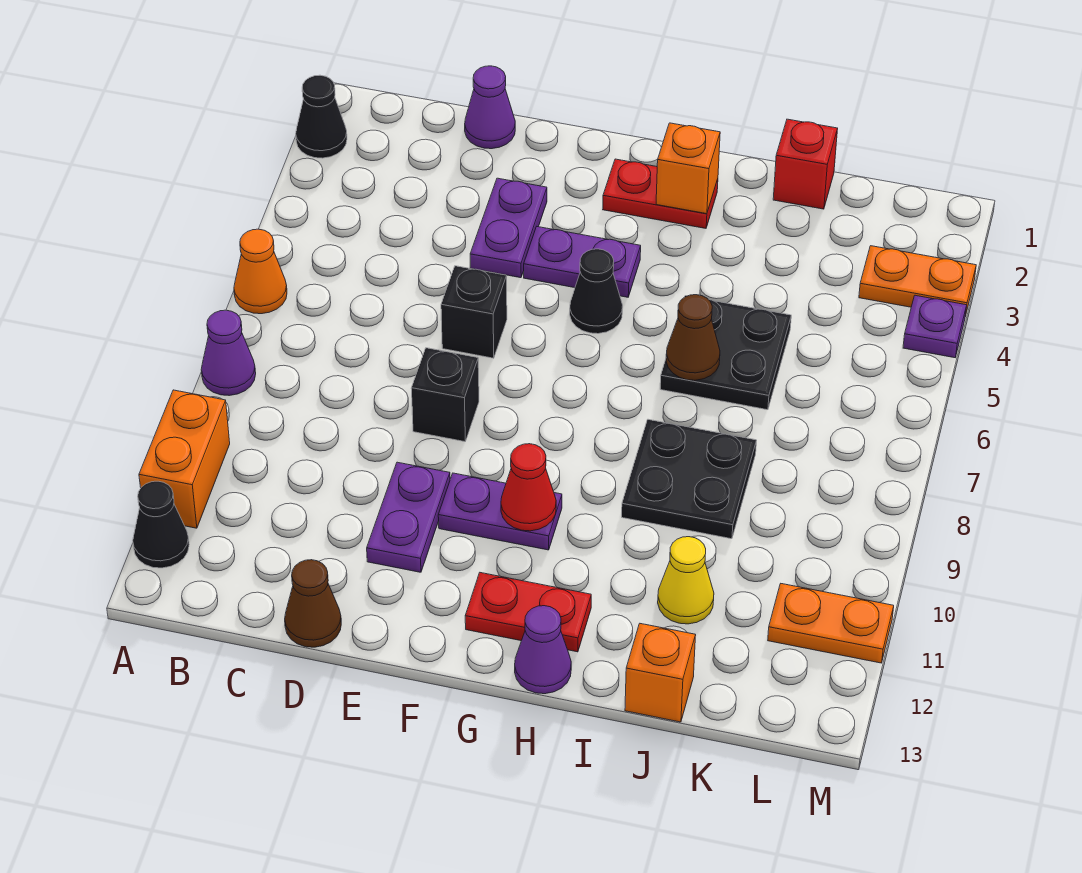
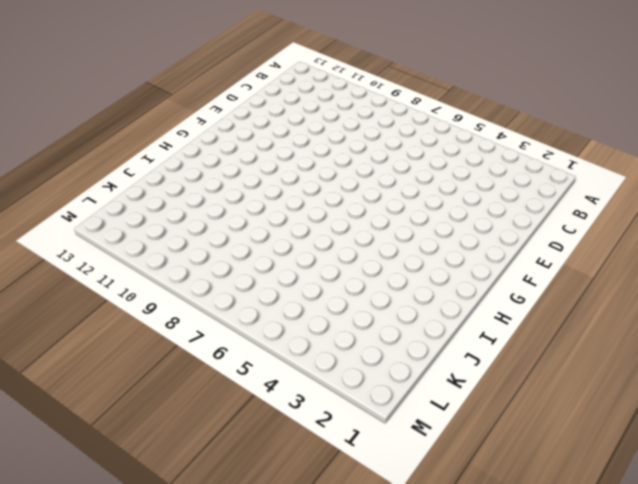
none -> black cone A2 level 1
none -> orange cone A6 level 1
none -> purple cone A8 level 1

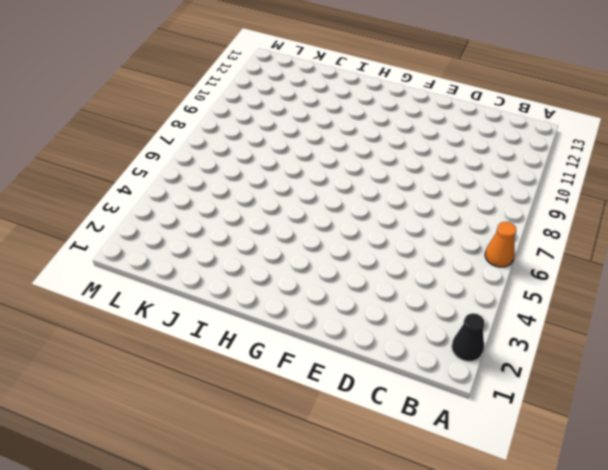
none -> purple cone A8 level 1
none -> orange brick A10:A11 level 1
none -> black cone A12 level 1

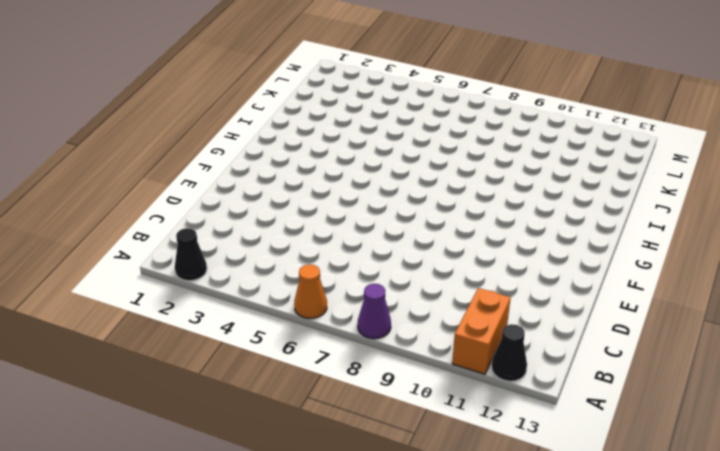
orange brick A11:B11 level 1 -> orange brick A10:A11 level 1
none -> purple cone D1 level 1
none -> brown cone D13 level 1
none -> purple plate E3:E4 level 1

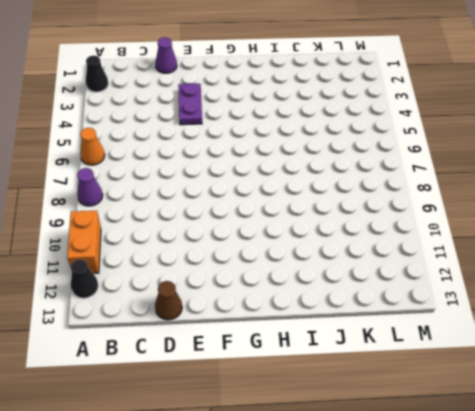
none -> black brick E6 level 1
none -> black brick E8 level 1
none -> purple plate E10:E11 level 1

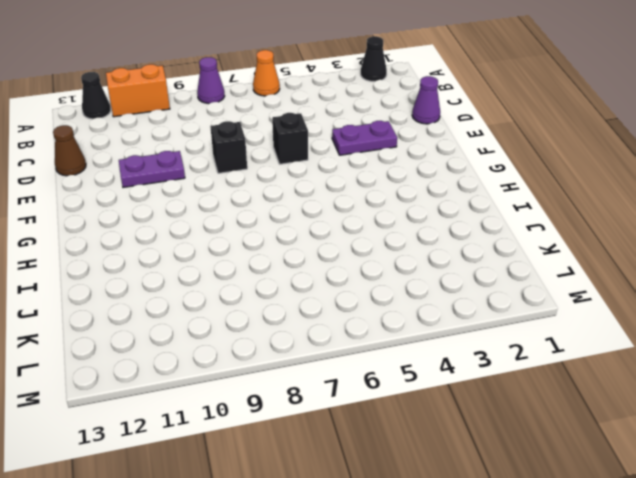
none -> purple plate F4:G4 level 1
none -> purple plate F10:G10 level 1
none -> red plate G2:H2 level 1

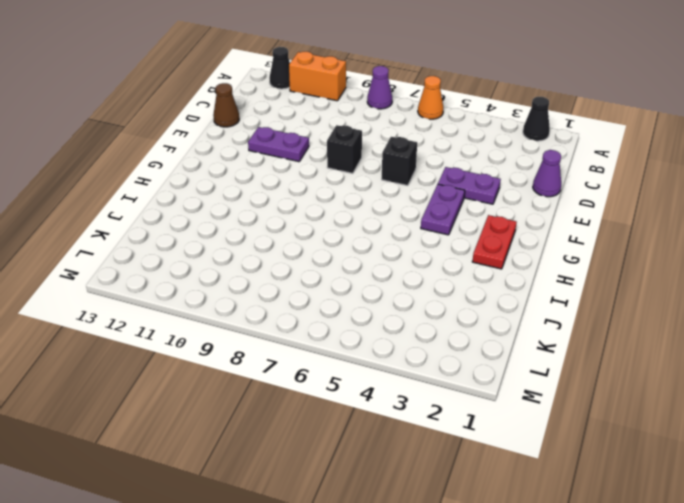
none -> purple plate F10:G10 level 1
none -> black cone G5 level 1
none -> red plate G12:H12 level 1

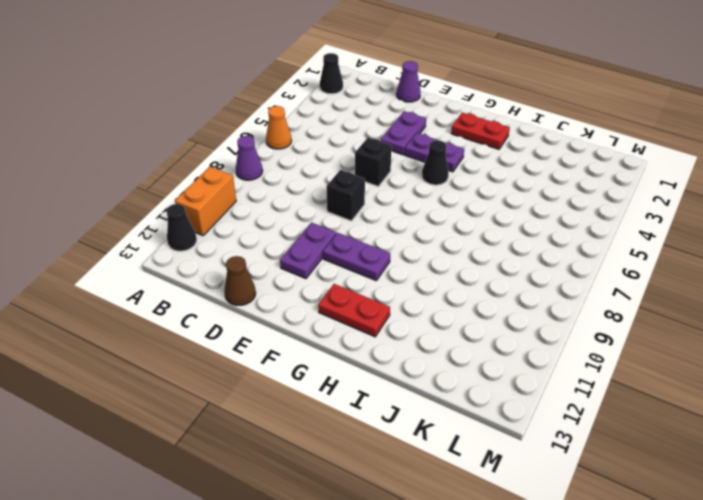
none -> purple cone H13 level 1
none -> black plate I5:J6 level 1
none -> black plate I8:J9 level 1

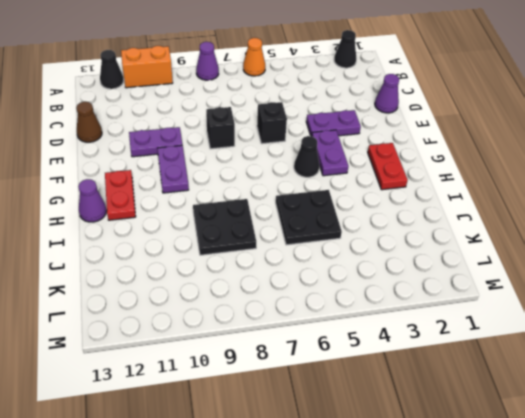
none -> red brick J1 level 1
none -> yellow cone J11 level 1
none -> orange brick J13 level 1

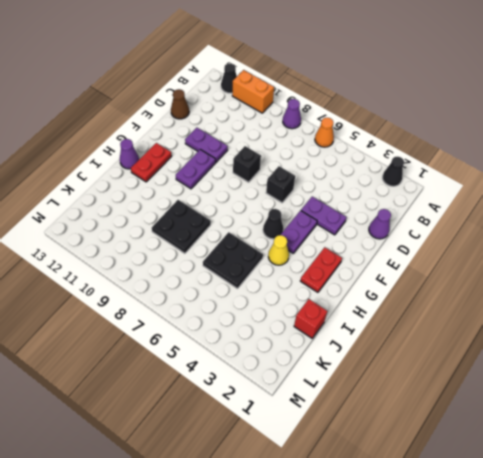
yellow cone H4 level 1 -> yellow cone J11 level 1
none -> orange brick J13 level 1
none -> orange plate L3:M3 level 1
none -> orange plate L11:M11 level 1

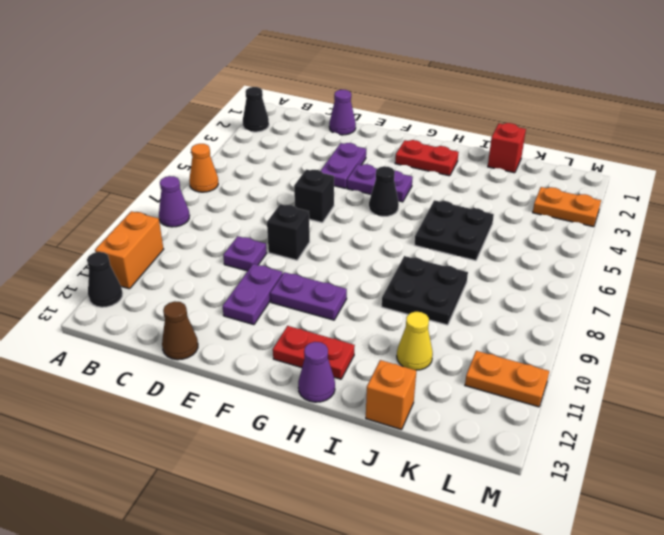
purple plate D9 level 1 -> purple plate M4 level 1
none -> red cone G10 level 2
none -> orange brick H2 level 2
none -> brown cone I6 level 2

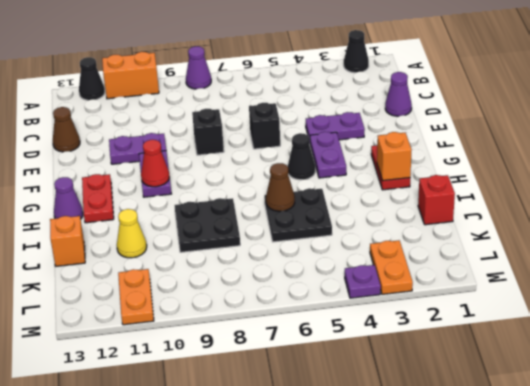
none -> orange cone A6 level 1

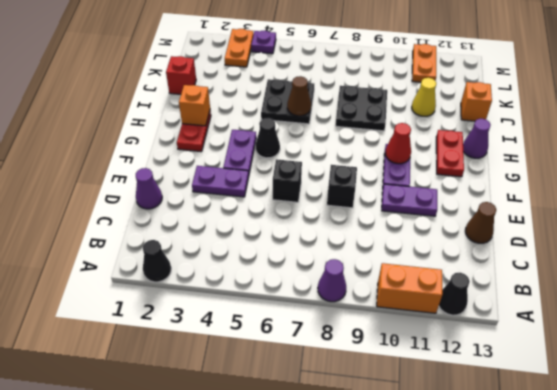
none -> orange cone A6 level 1

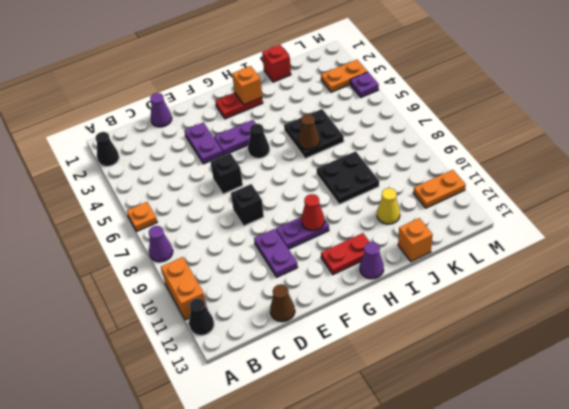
orange plate A6 level 1 -> orange cone A6 level 1

